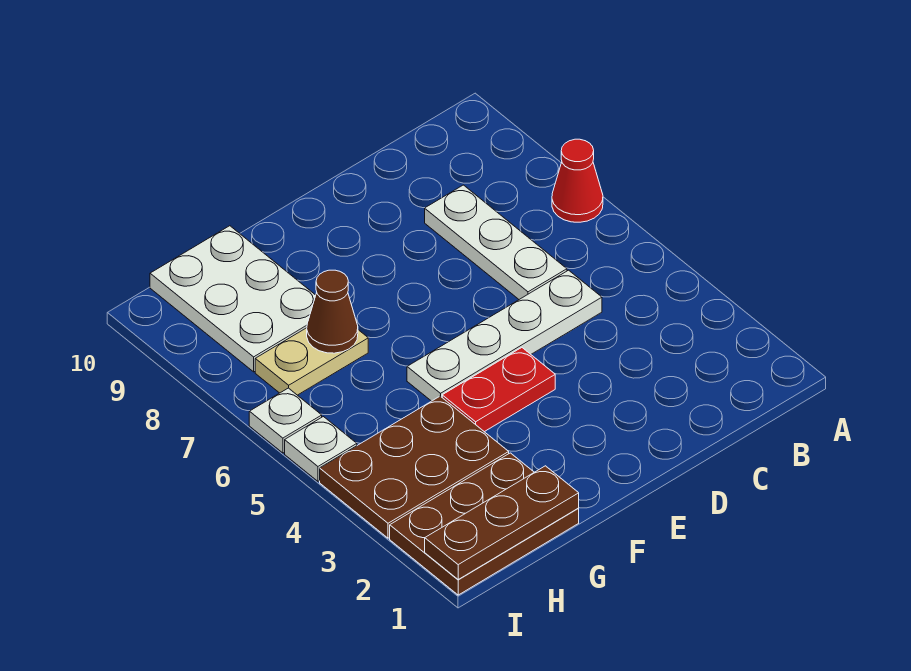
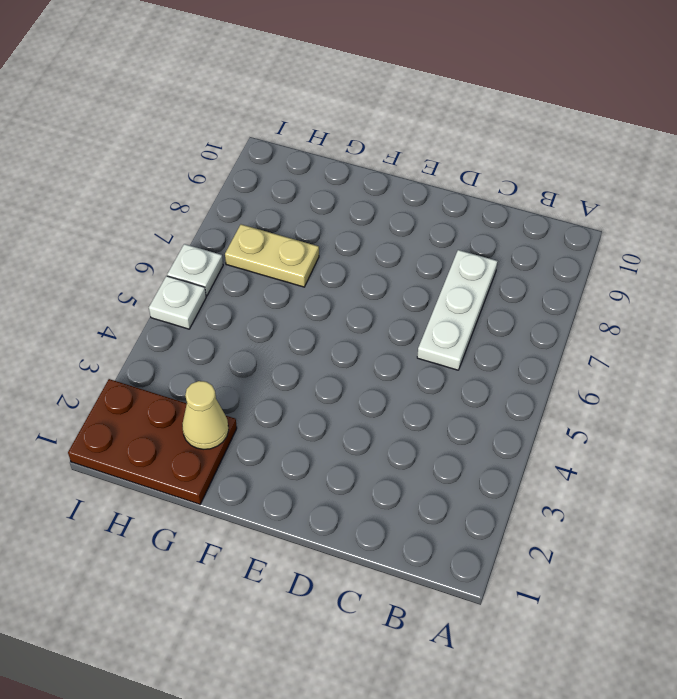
tan cone G2 level 2 -> none
none -> red cone A7 level 1
none -> white plate C5:F5 level 1
none -> red plate E4:F4 level 1

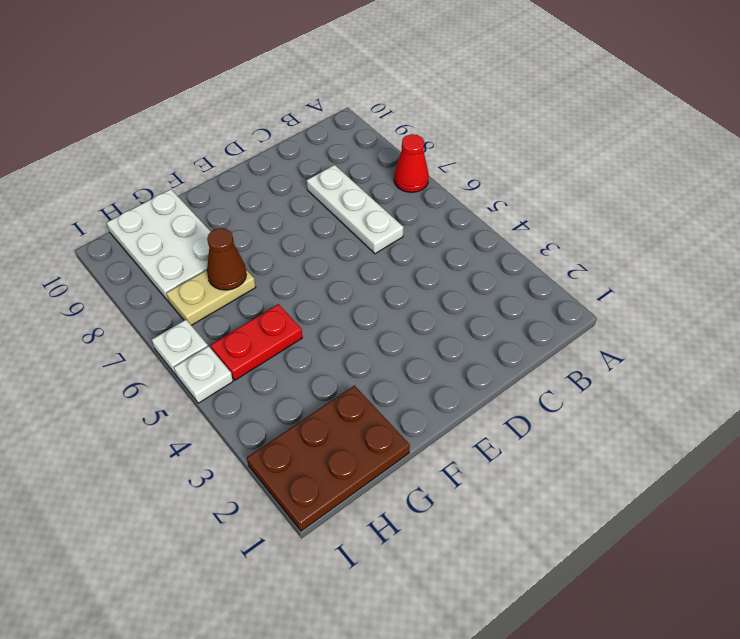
red plate G5:H5 level 1 -> red plate E4:F4 level 1
none -> white plate C5:F5 level 1
none -> brown plate G3:I4 level 1
none -> brown plate G1:I1 level 2

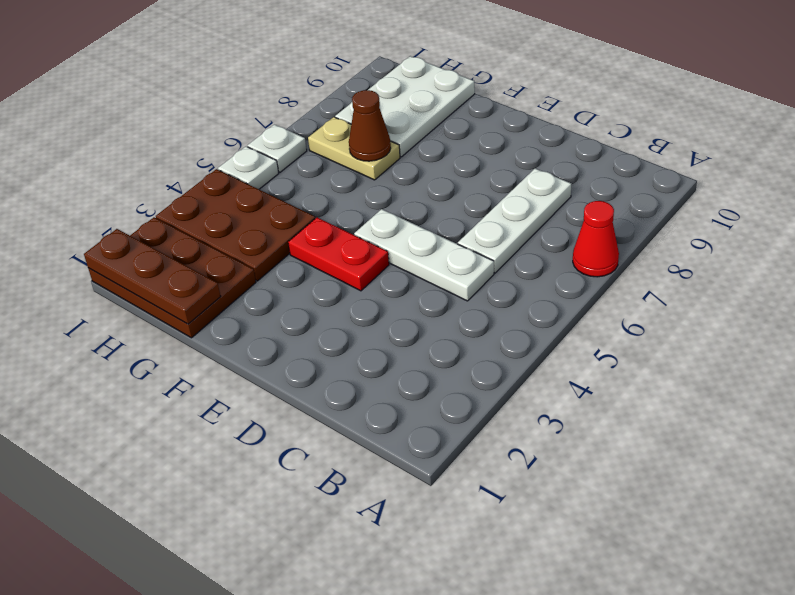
white plate C5:E5 level 1 -> white plate C5:F5 level 1

